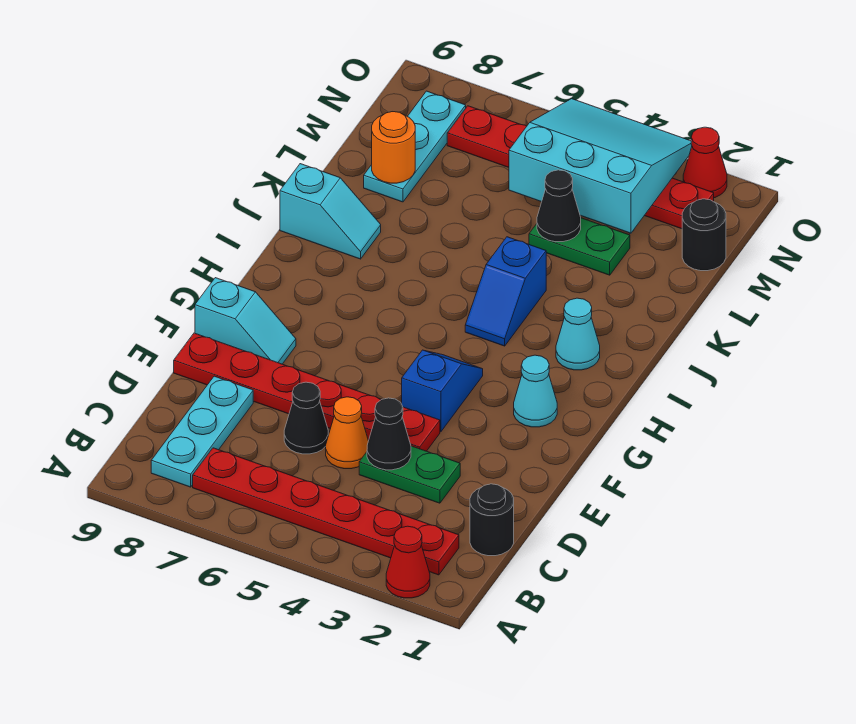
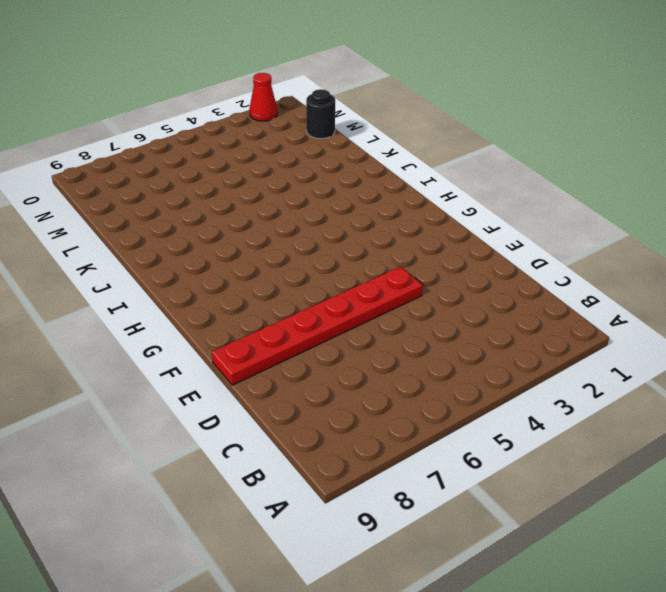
none -> red cone A2 level 1
none -> red plate B2:B7 level 1
none -> cyan plate B8:D8 level 1

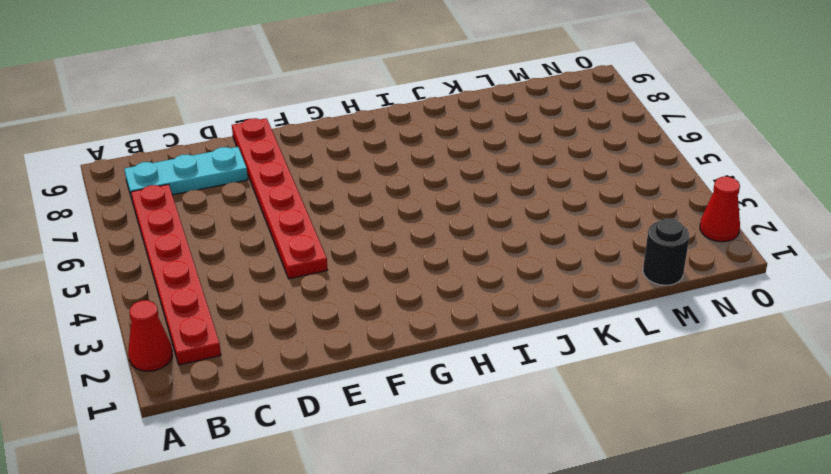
none -> black round brick C1 level 1
none -> green plate D3:D4 level 1
none -> orange cone D5 level 1

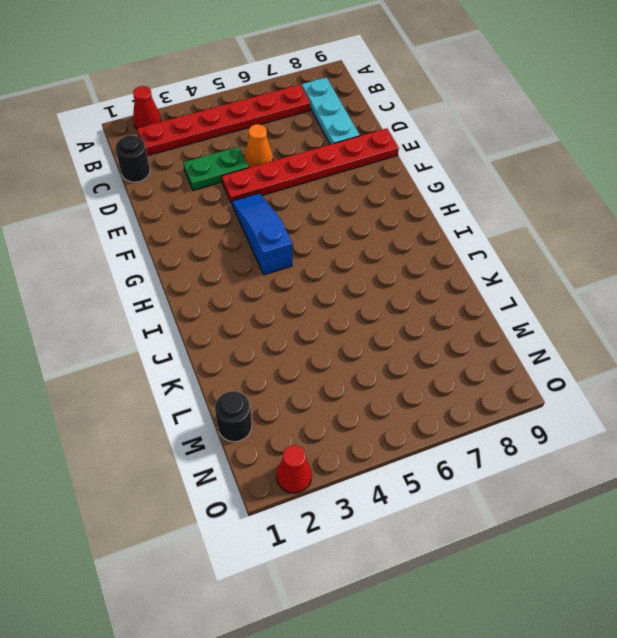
blue slope F4:H4 level 1 top H -> blue slope F4:G4 level 1 top F
none -> black cone D6 level 1
none -> cyan slope F8:F9 level 1 top 9
none -> cyan cone G2 level 1

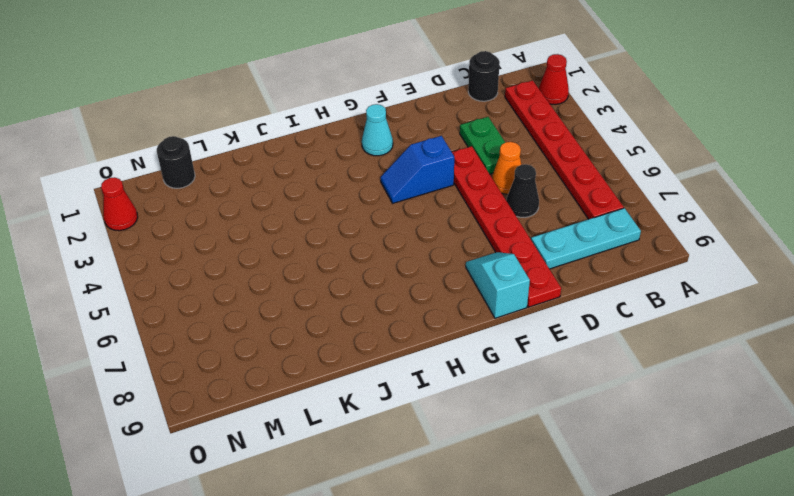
none -> cyan cone I2 level 1
none -> blue slope I4:J4 level 1 top J
none -> cyan slope J8:J9 level 1 top 9

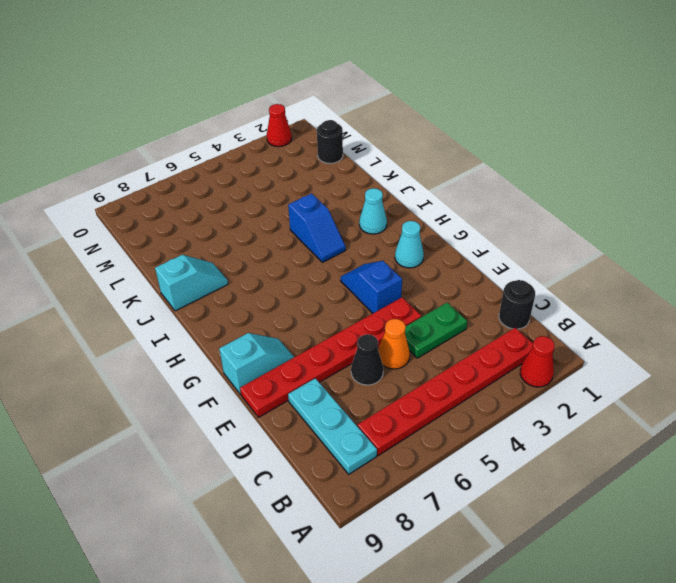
none -> green plate L3:L4 level 1
none -> cyan plate L8:N8 level 1
none -> red plate N2:N7 level 1

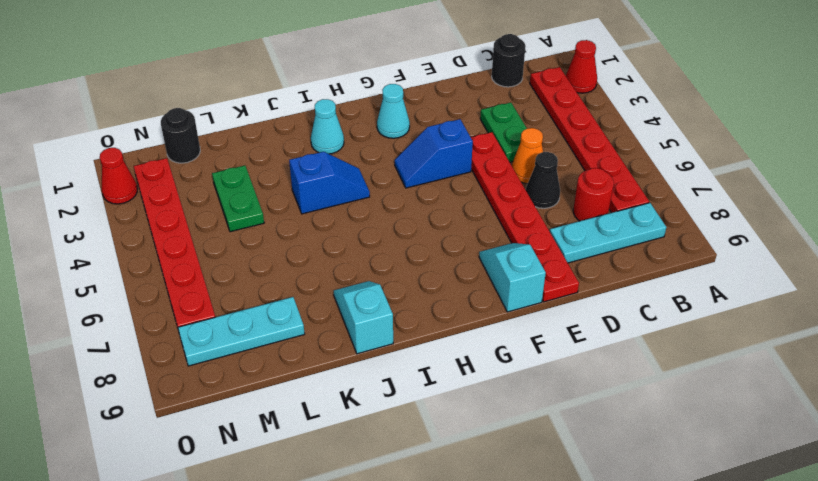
red round brick C7 level 1 -> none
none -> black cone D4 level 2
none -> black cone L4 level 2
none -> orange round brick L8 level 2

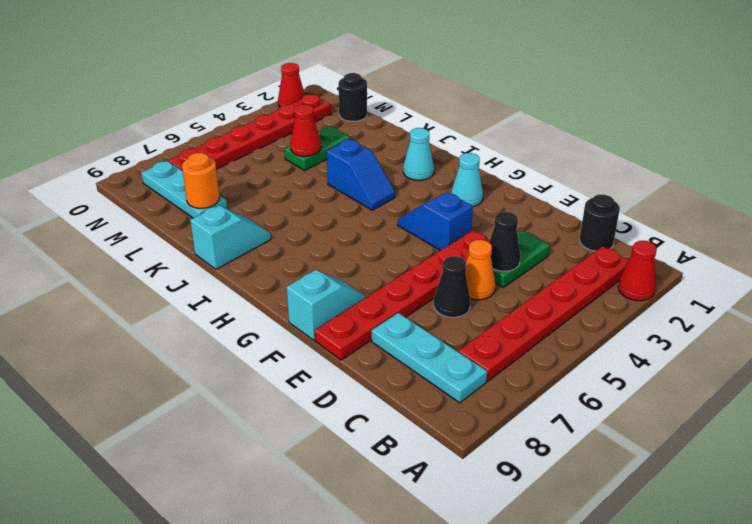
red cone L4 level 2 -> black cone L4 level 2
none -> cyan slope M3:O5 level 2 top M

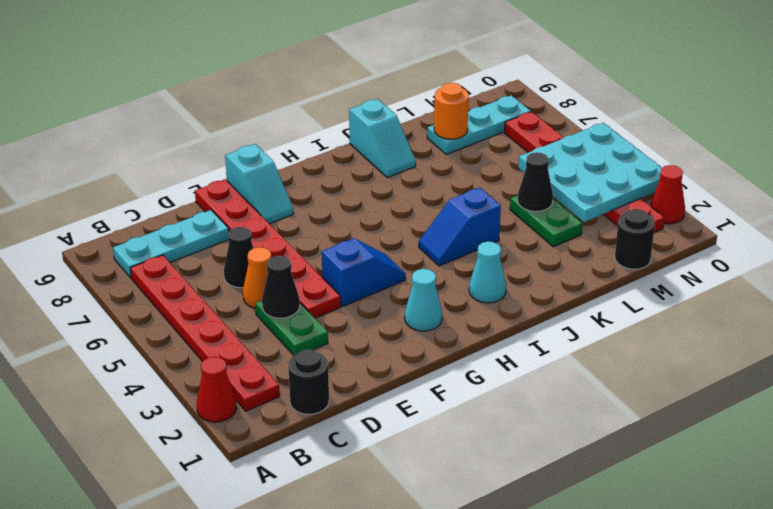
cyan plate M3:O5 level 2 -> cyan slope M3:O5 level 2 top M

